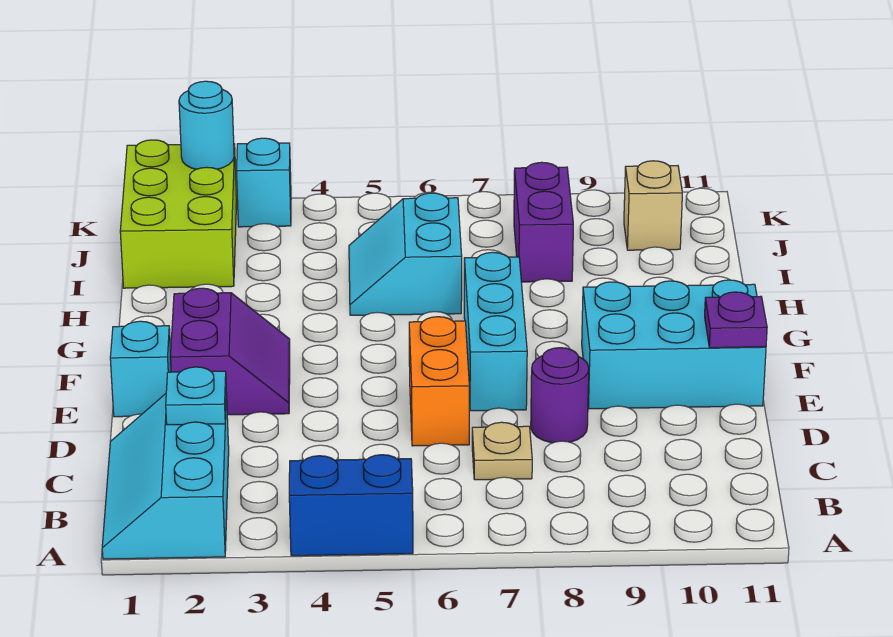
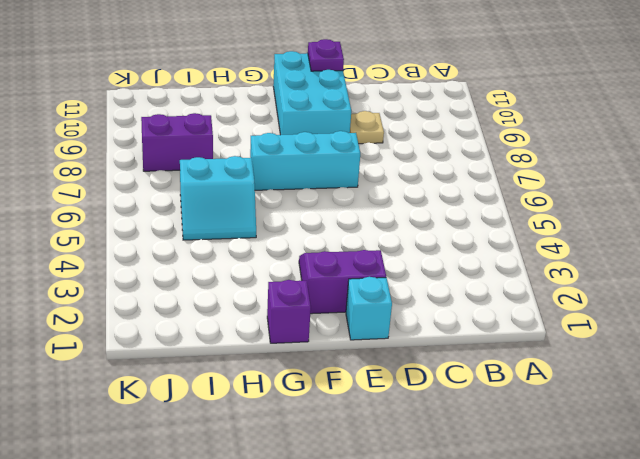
tan plate D9 level 1 -> tan plate C7 level 1
purple brick G1 level 1 -> none
none -> cyan slope A1:C2 level 1 top 2
none -> blue brick A4:A5 level 1
none -> orange brick D6:E6 level 1

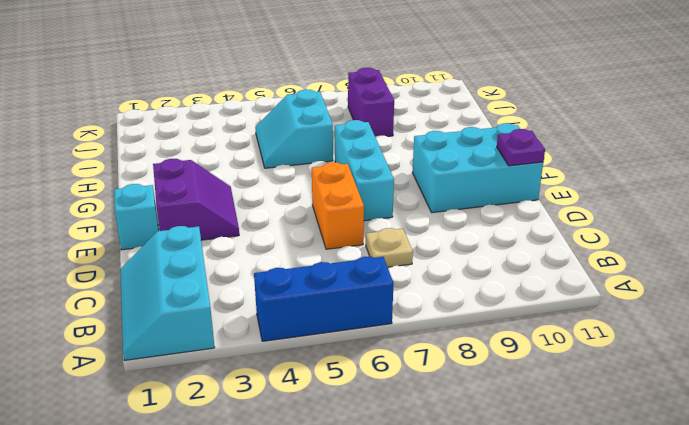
blue brick A4:A6 level 1 -> blue brick A4:A5 level 1
none -> purple round brick D8 level 1
none -> lime brick I1:K2 level 1
none -> tan brick J10 level 1

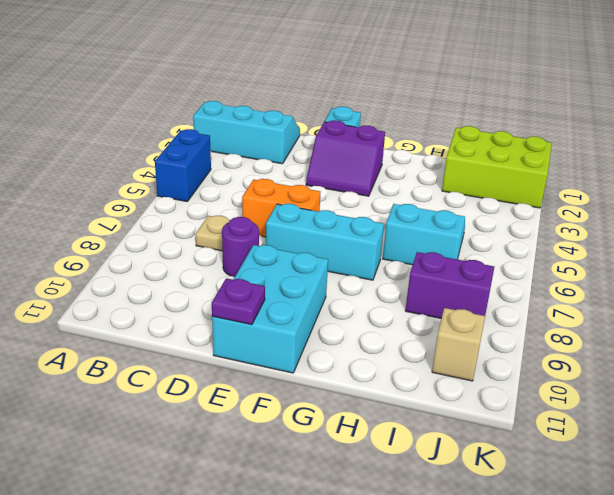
none -> cyan brick K3 level 1
none -> cyan plate C2 level 2
none -> cyan round brick K2 level 2

